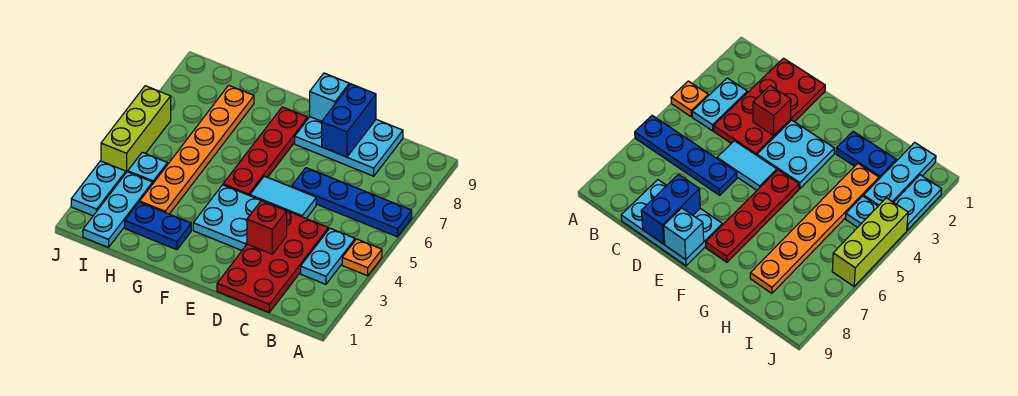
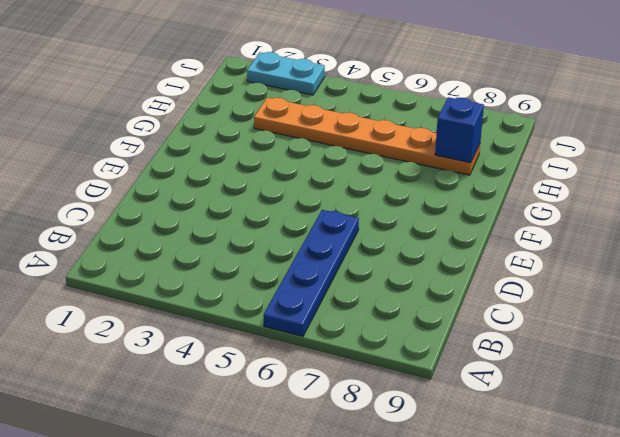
blue brick H8 level 2 -> none
none -> orange plate A4 level 1
none -> cyan plate B3:B4 level 1
none -> red plate C1:D4 level 1

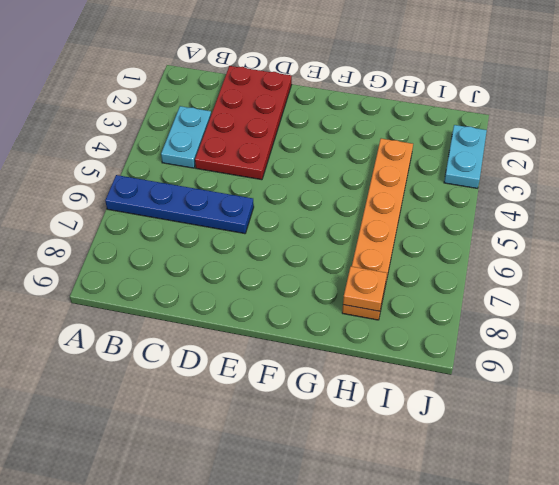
orange plate H8 level 2 -> orange plate A4 level 1
none -> cyan plate C8:E9 level 1
none -> cyan tile D5:E5 level 1
none -> cyan plate E3:F4 level 1

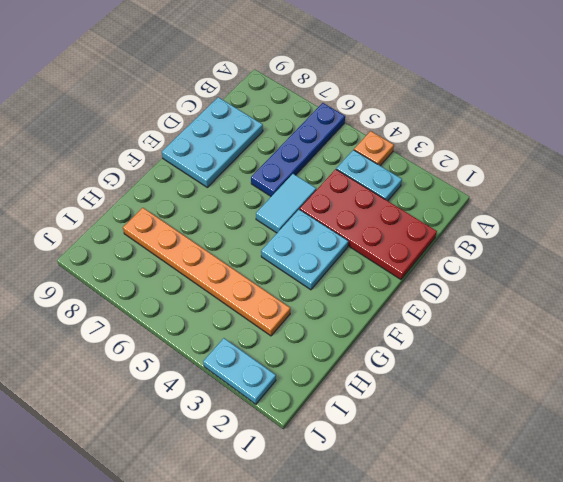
none -> red plate F5:F8 level 1
none -> blue plate G2:H2 level 1
none -> cyan plate I1:I3 level 1

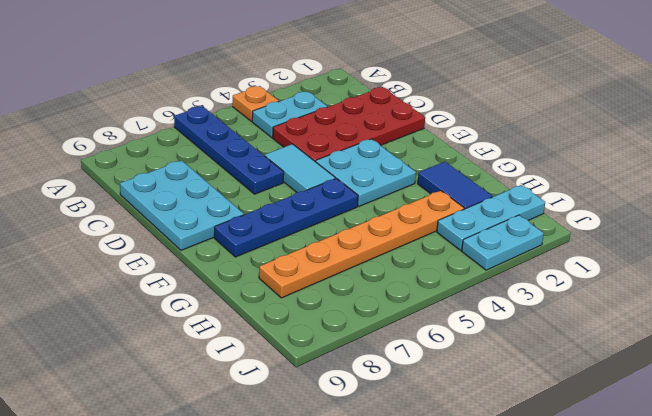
blue plate F5:F8 level 1 -> red plate F5:F8 level 1
blue tile G2:H2 level 1 -> blue plate G2:H2 level 1
none -> cyan plate I4 level 1
none -> lime brick J4:J6 level 1
none -> red brick D3 level 2

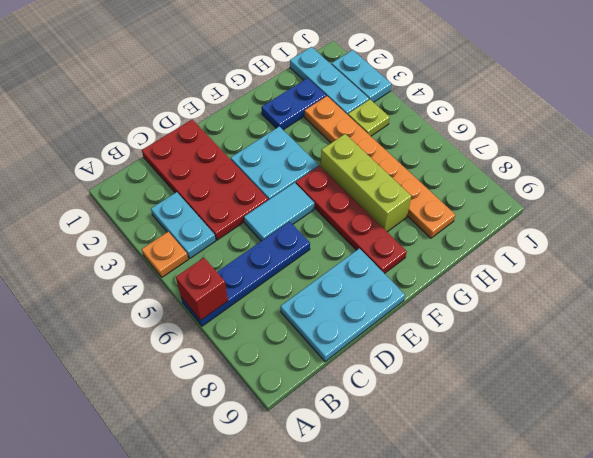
red brick A6 level 2 -> red brick D3 level 2
lime brick G5:G7 level 1 -> lime brick J4:J6 level 1
lime plate I4 level 1 -> cyan plate I4 level 1
none -> blue brick D8:D9 level 2
none -> cyan brick E9 level 2

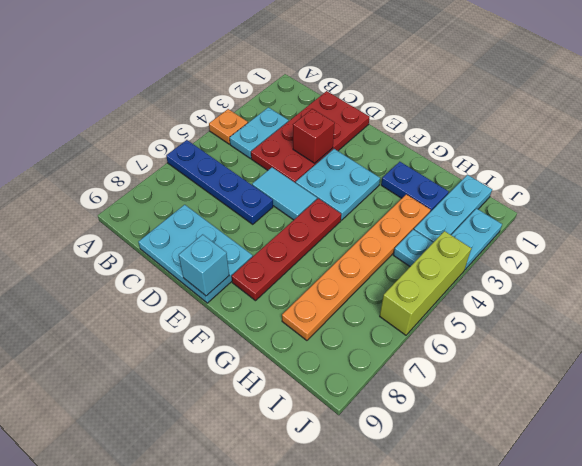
none -> blue brick D8:D9 level 2

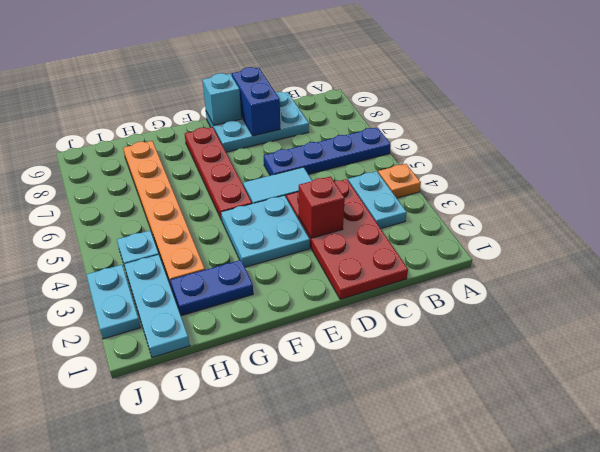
none -> lime brick J4:J6 level 1

